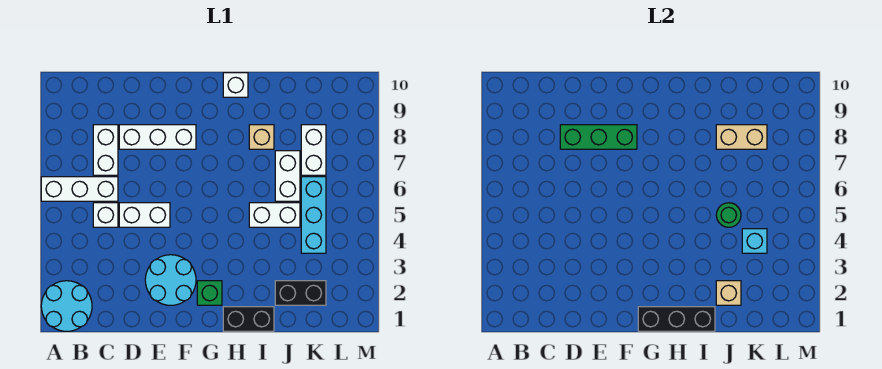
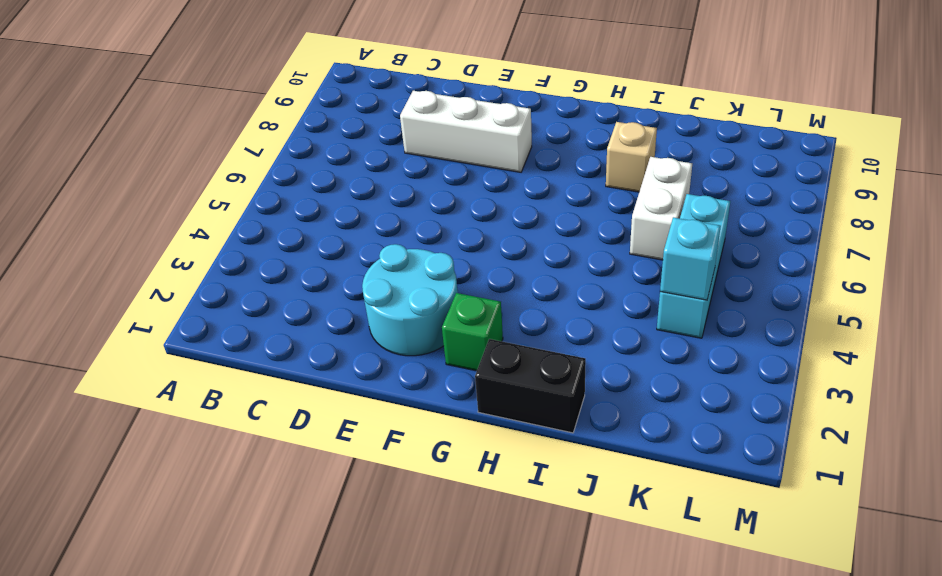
none -> cyan round brick A1:B2 level 1
none -> white brick A6:C6 level 1
none -> white brick C5 level 1

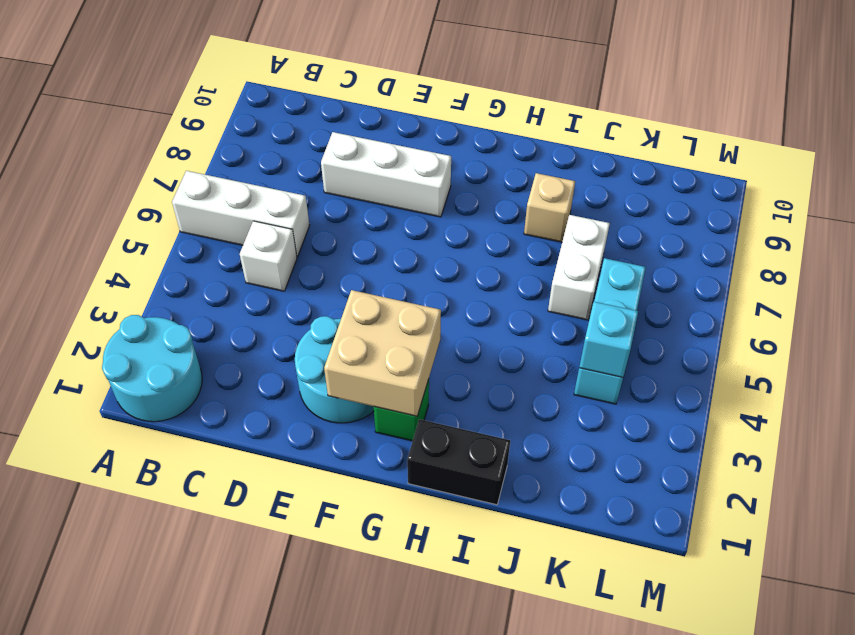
tan brick F2:G3 level 2 -> none
none -> white brick C7:C8 level 1
none -> white brick D5:E5 level 1
none -> white brick H10 level 1

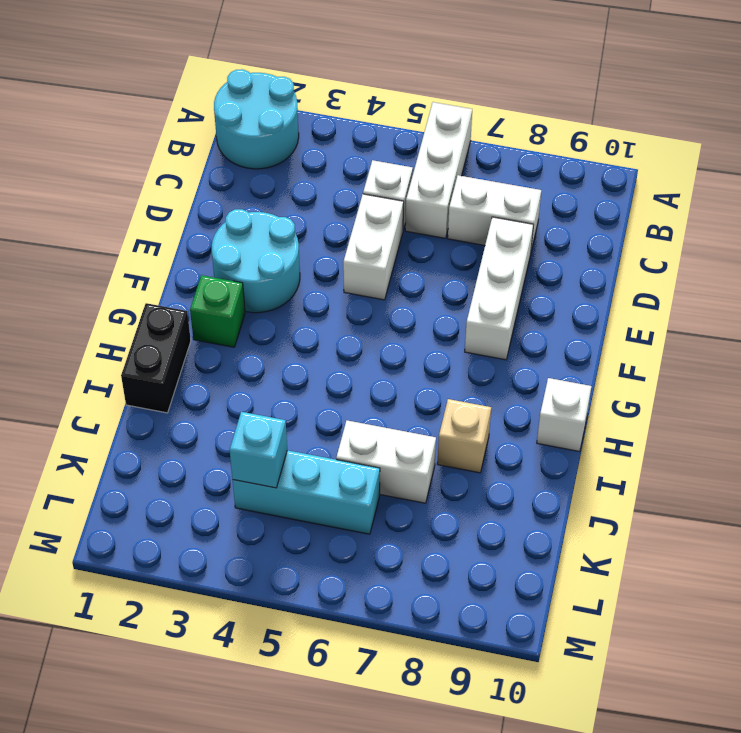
none -> white brick I5:J5 level 1
none -> black brick J2:K2 level 1
none -> white brick K7:K8 level 1

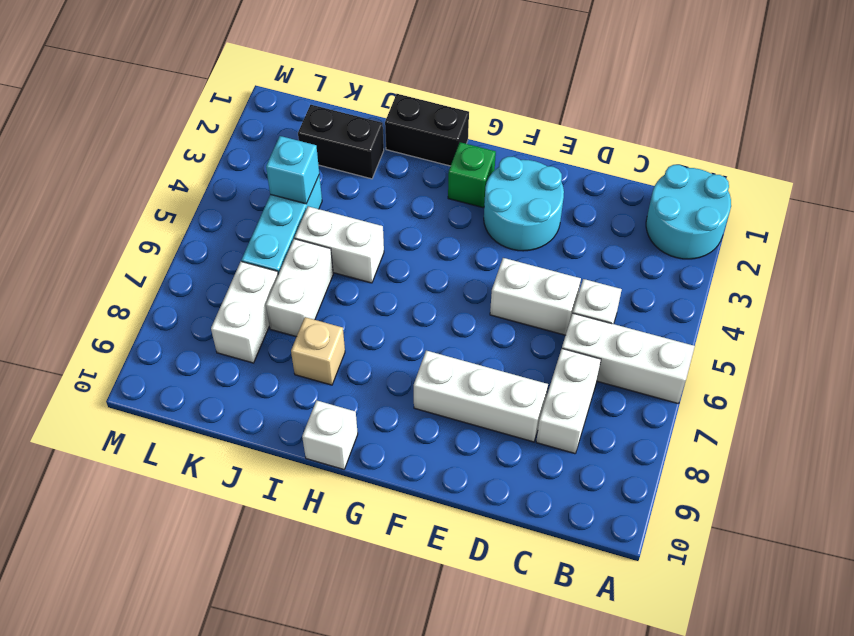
none -> green brick D8:F8 level 2
none -> black brick G1:I1 level 2
none -> tan brick J2 level 2

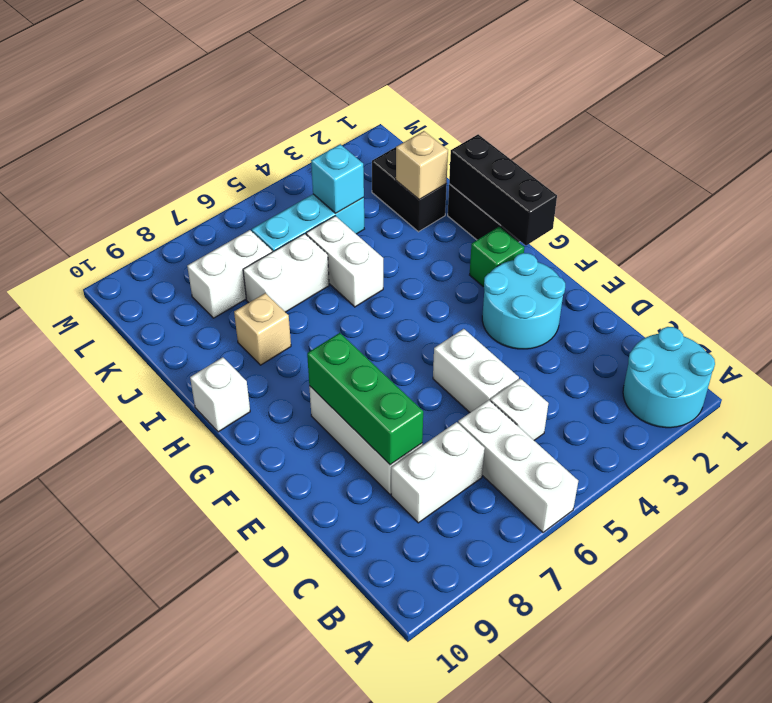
none -> green round brick J5 level 2
none -> tan brick J8:K8 level 2

